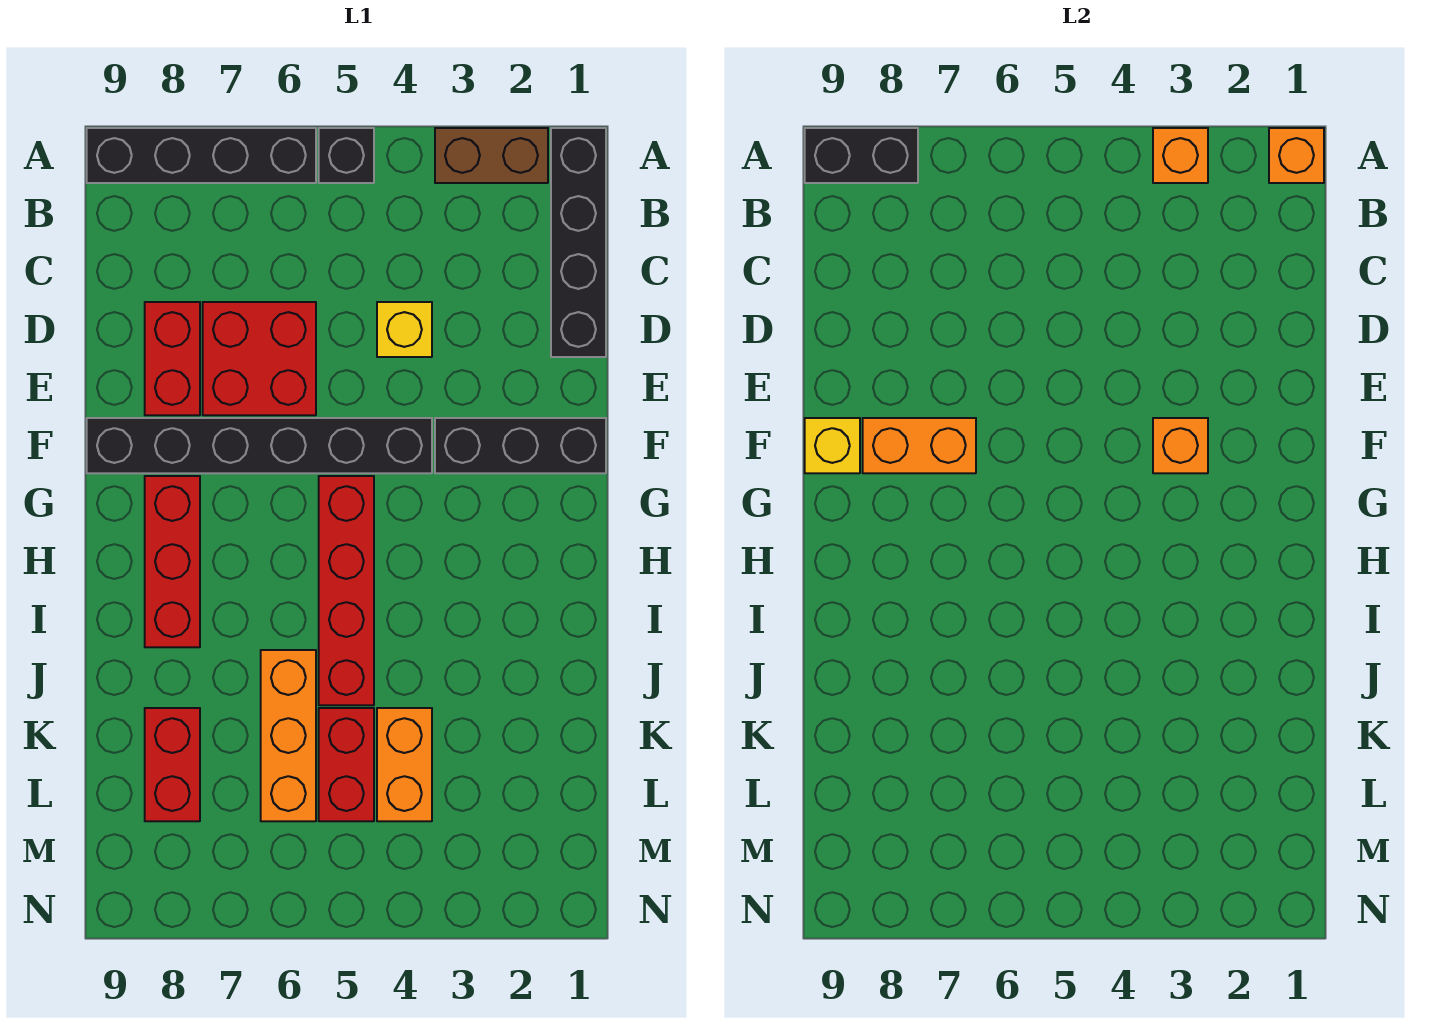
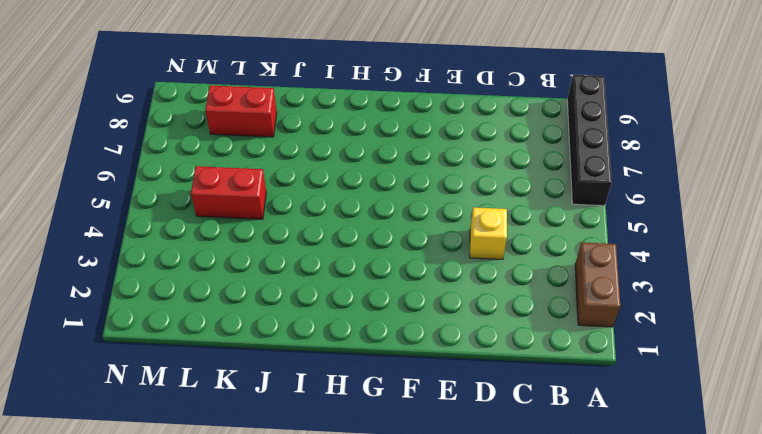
none -> black brick A1:D1 level 1
none -> black brick A5 level 1
none -> red brick D6:E7 level 1

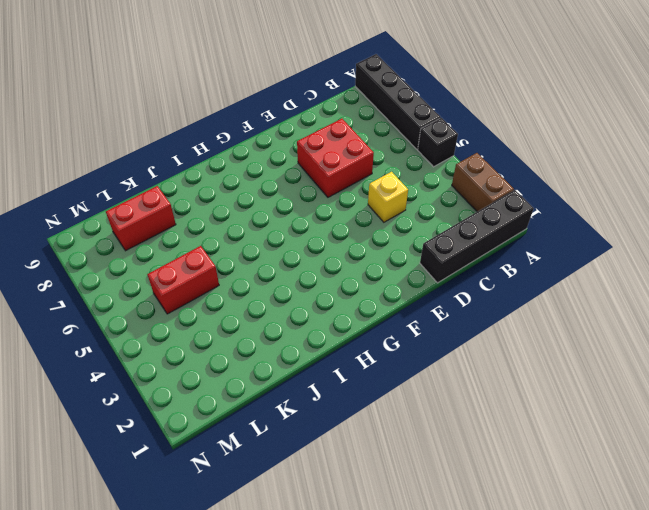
none -> red brick D8:E8 level 1
none -> black brick F1:F3 level 1
none -> black brick F4:F9 level 1

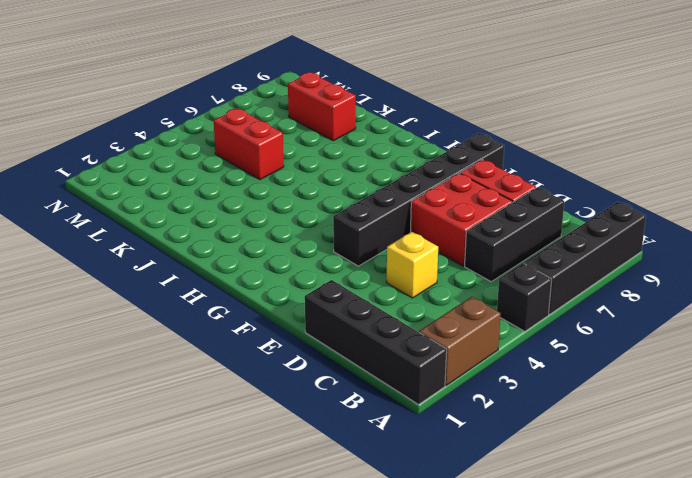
black brick C6:C8 level 1 -> black brick F1:F3 level 1
none -> red brick G5:J5 level 1
none -> red brick G8:I8 level 1
none -> orange brick J6:L6 level 1

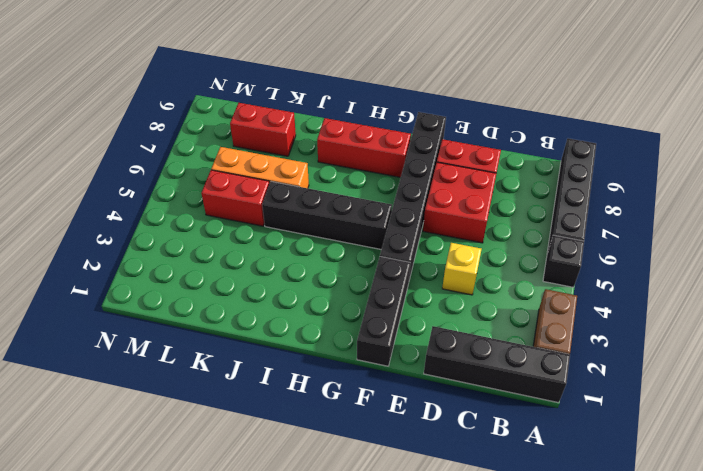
black brick G5:J5 level 1 -> red brick G5:J5 level 1
none -> orange brick K4:L4 level 1
none -> orange brick A1 level 2
none -> orange brick A3 level 2

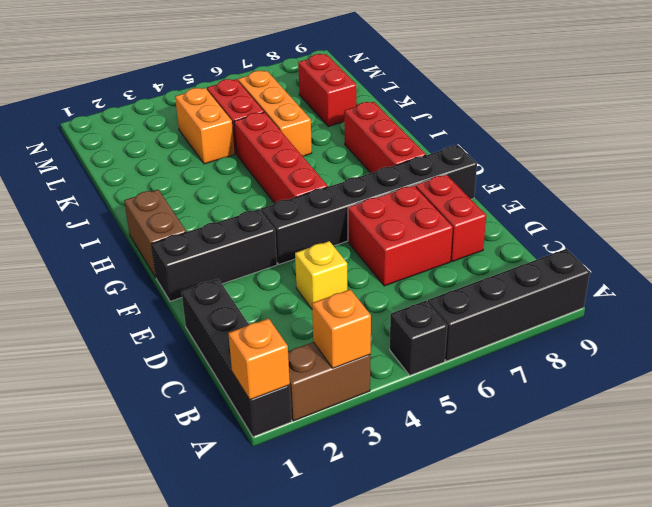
brown brick G1:H1 level 1 -> none
none -> black brick A8:A9 level 2
none -> orange brick F3 level 2
none -> orange brick F7:F8 level 2

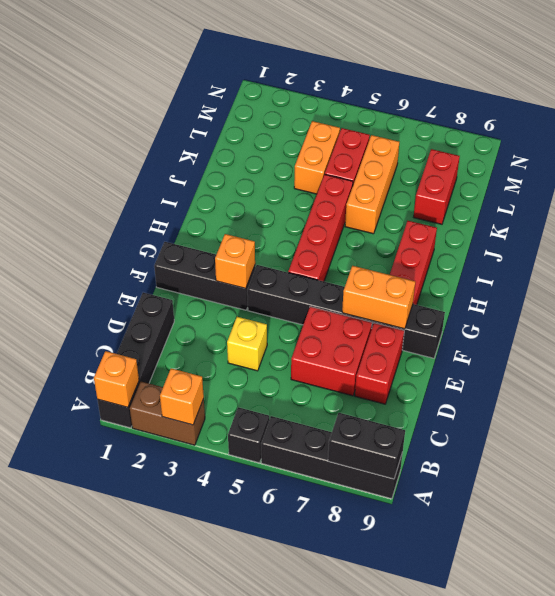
none -> yellow brick F9 level 2

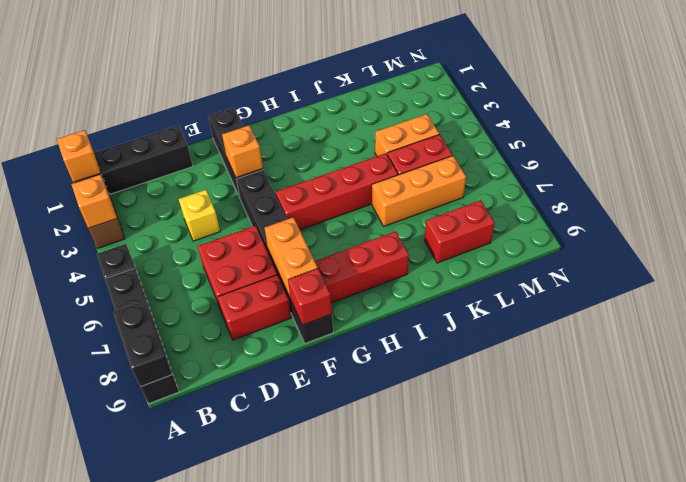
red brick F9 level 2 -> yellow brick F9 level 2

